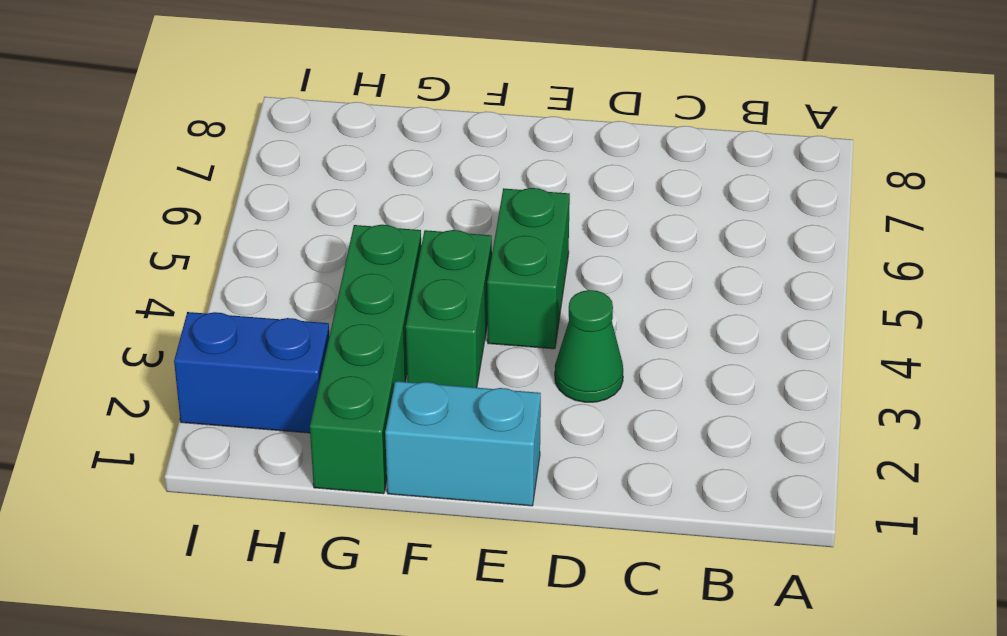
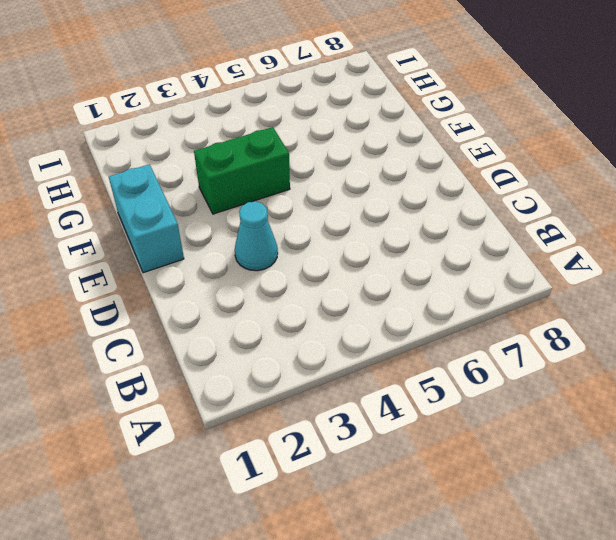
cyan cone D3 level 1 -> green cone D3 level 1
none -> green brick E4:E5 level 1
none -> green brick G1:G4 level 1

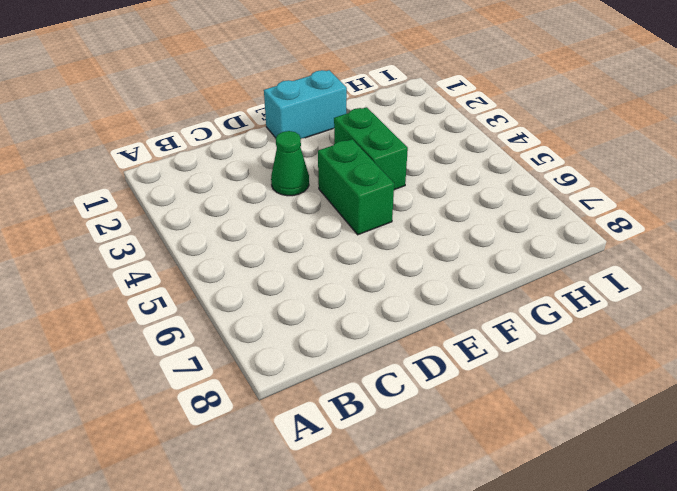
none -> green brick G1:G4 level 1
none -> blue brick H2:I2 level 1

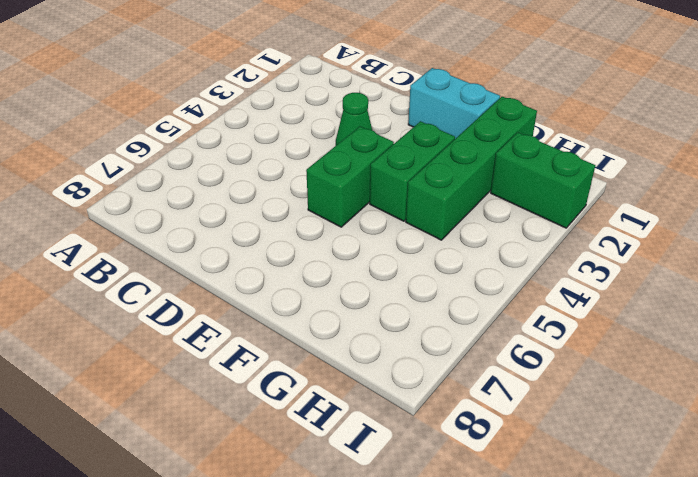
green brick H2:I2 level 1 -> blue brick H2:I2 level 1

